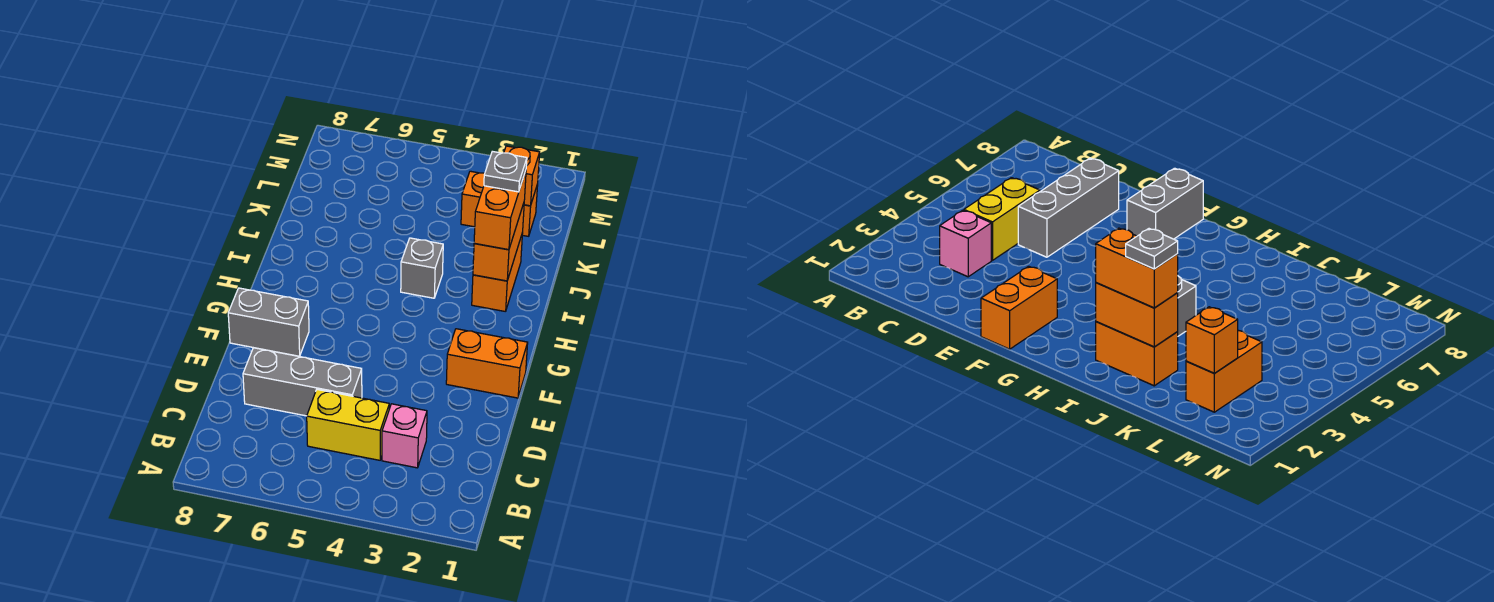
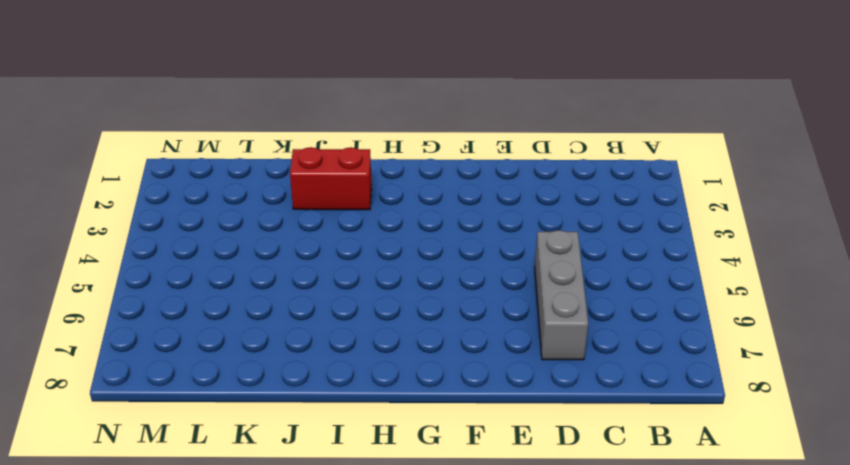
red brick I2:J2 level 1 -> orange brick I2:J2 level 1
none -> pink brick C3 level 1
none -> yellow brick C4:C5 level 1
none -> orange brick F1:F2 level 1

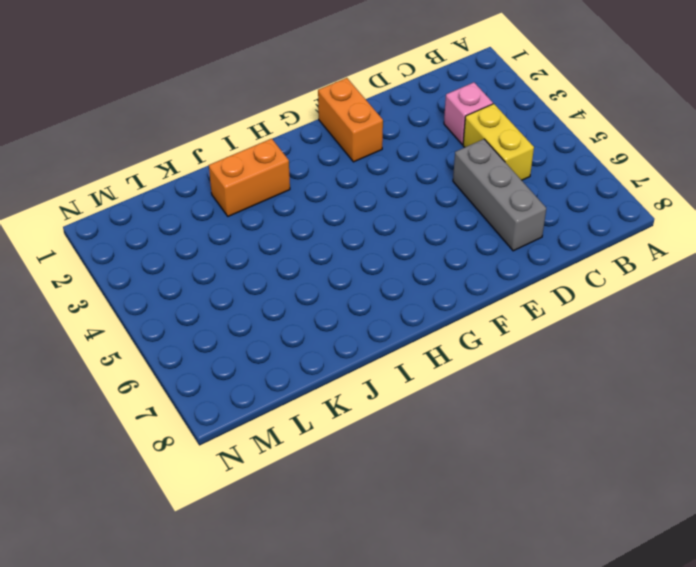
none -> grey brick F7:F8 level 1
none -> grey brick I4 level 1
none -> orange brick L2:L3 level 1

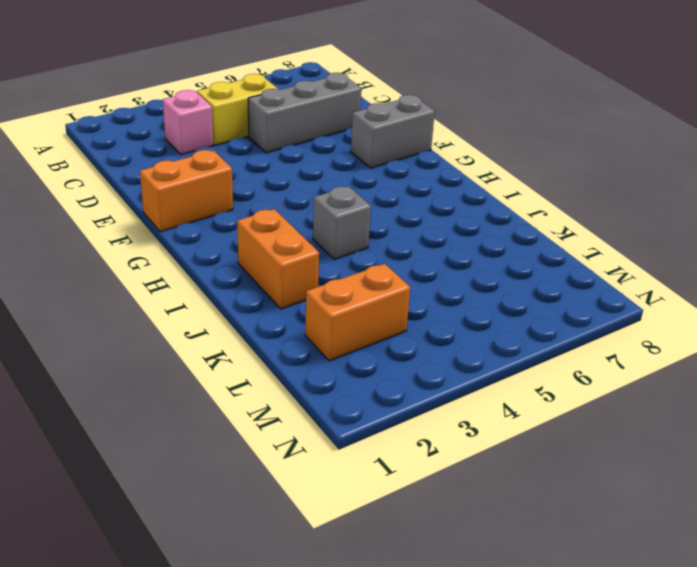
none -> orange brick I2:J2 level 2
none -> orange brick L2 level 2
none -> orange brick I2:J2 level 3

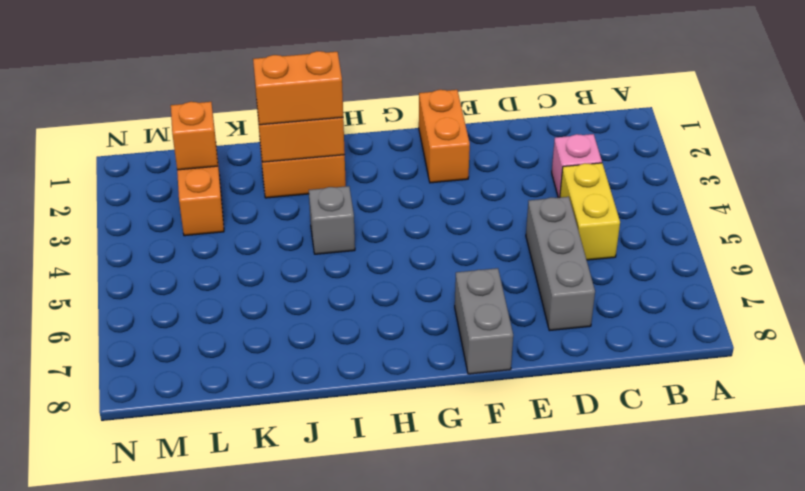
none -> grey plate J2 level 4

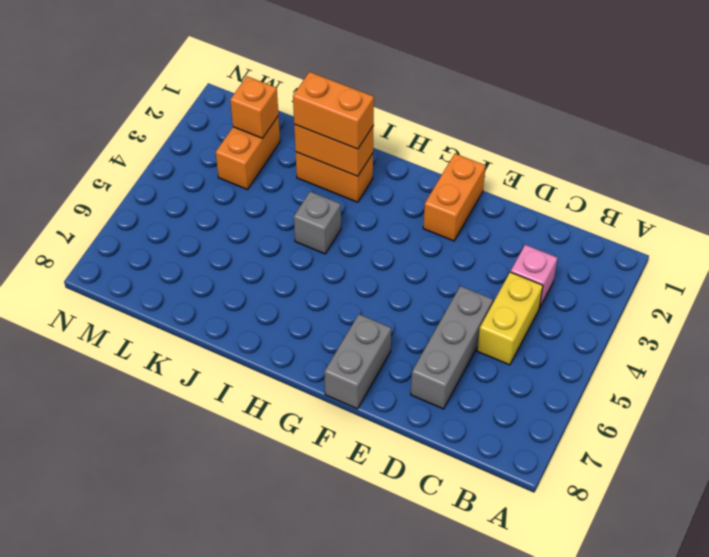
none -> grey plate J2 level 4

